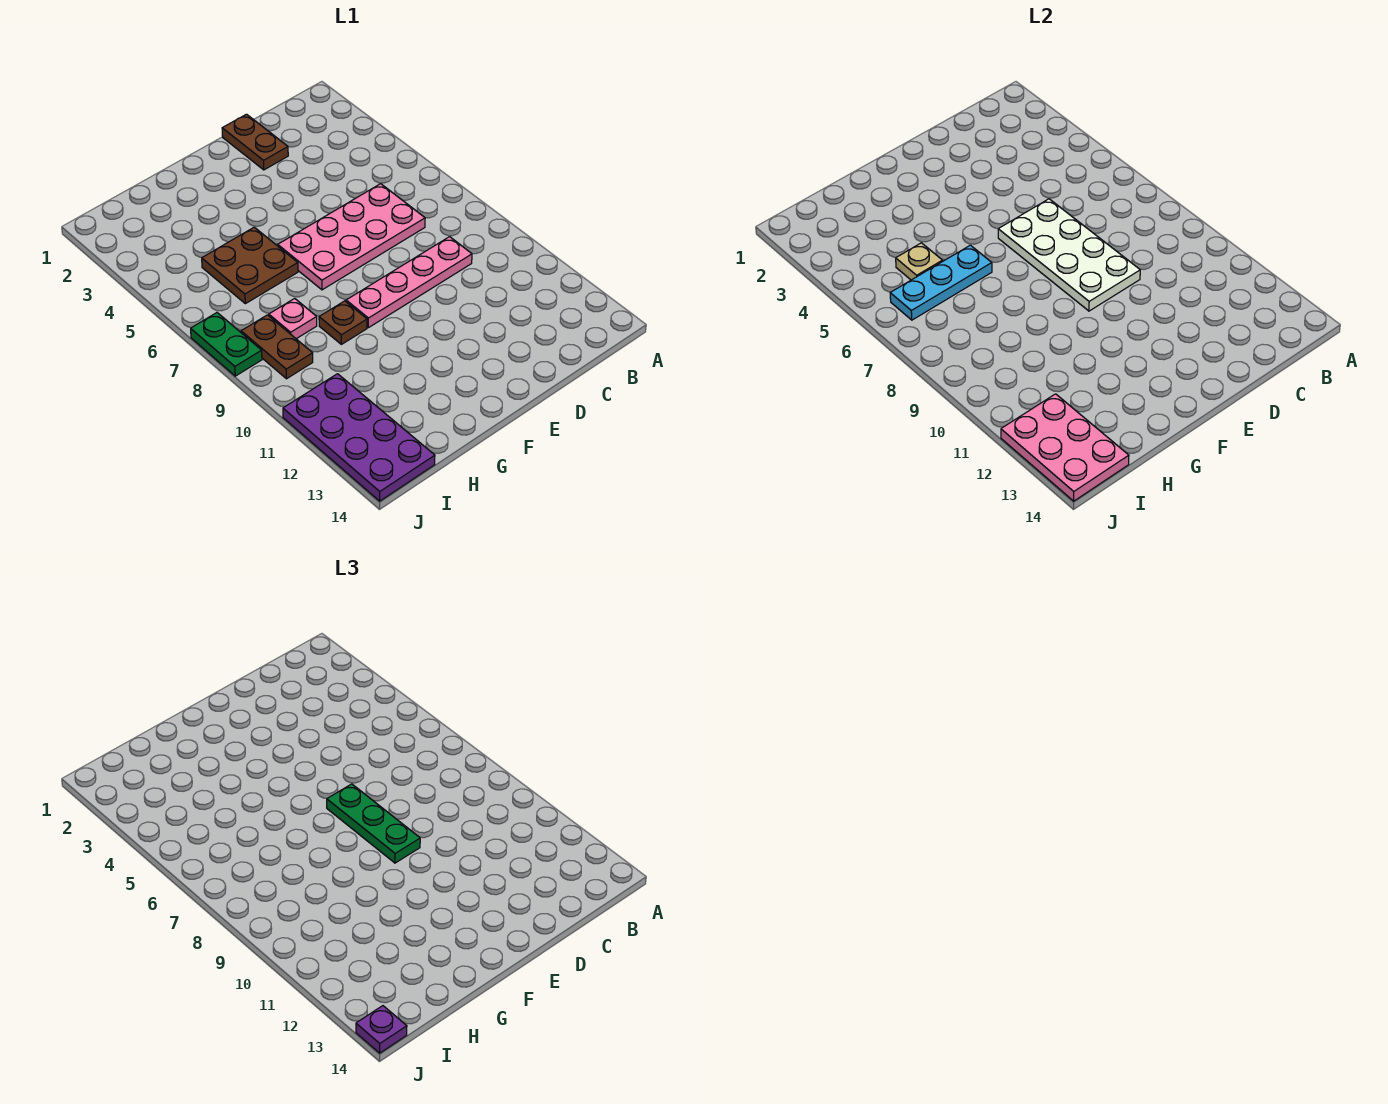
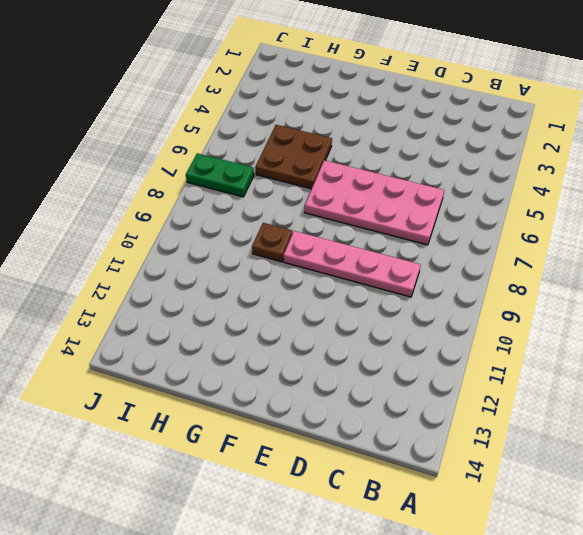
green plate I7:J7 level 1 -> green plate J7:J8 level 1
none -> brown plate D1:D2 level 1
none -> pink plate H8 level 1
none -> brown plate I8:I9 level 1

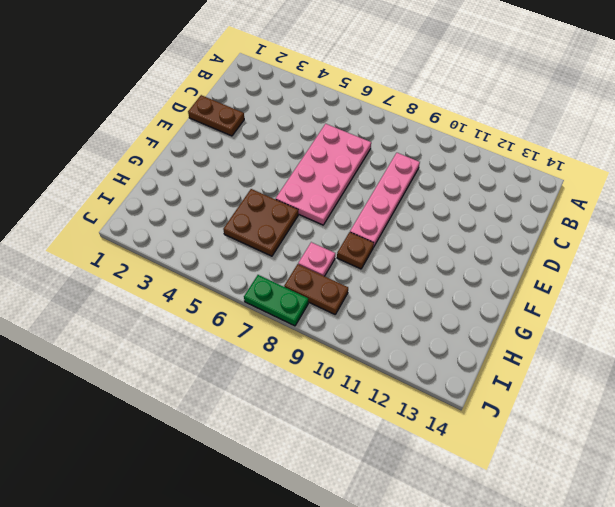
none -> purple plate I11:J14 level 1
none -> white plate D6:E9 level 2
none -> cyan plate G6:I6 level 2

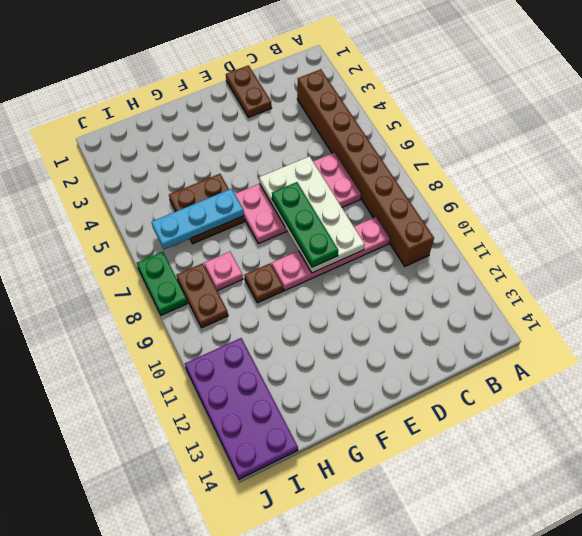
brown brick B3:B10 level 1 -> none
none -> tan plate H5 level 2
none -> pink plate I12:J14 level 2
none -> purple plate J14 level 3

